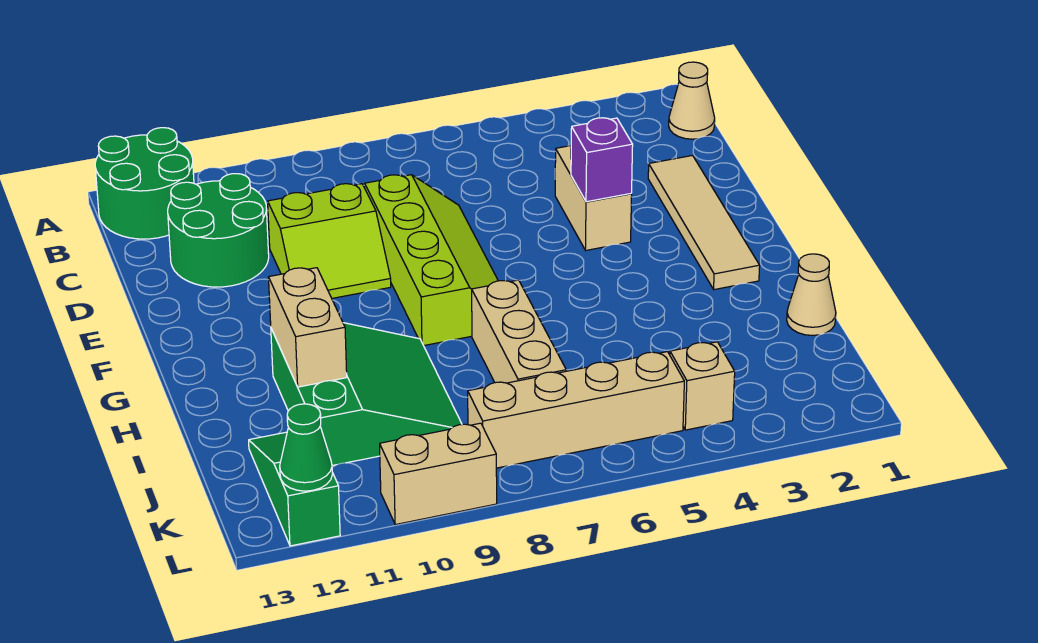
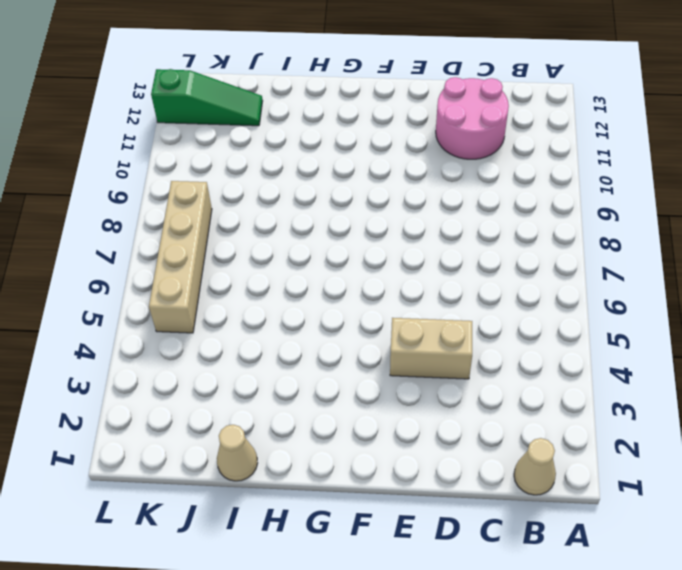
pink round brick C11:D12 level 1 -> green round brick C11:D12 level 1
none -> green round brick A12:B13 level 1
none -> tan tile D2:G2 level 1
none -> lime slope D7:G8 level 1 top 8

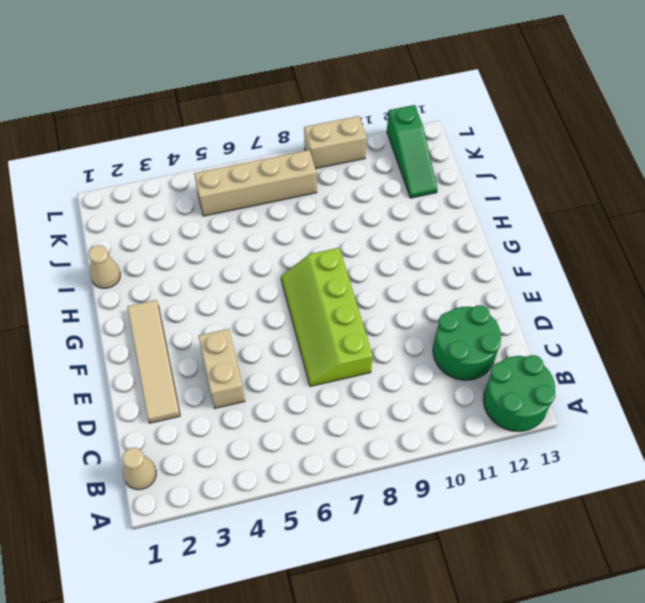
none -> lime slope D9:E10 level 1 top D
none -> tan brick H7:J7 level 1
none -> green slope H9:J11 level 1 top 11

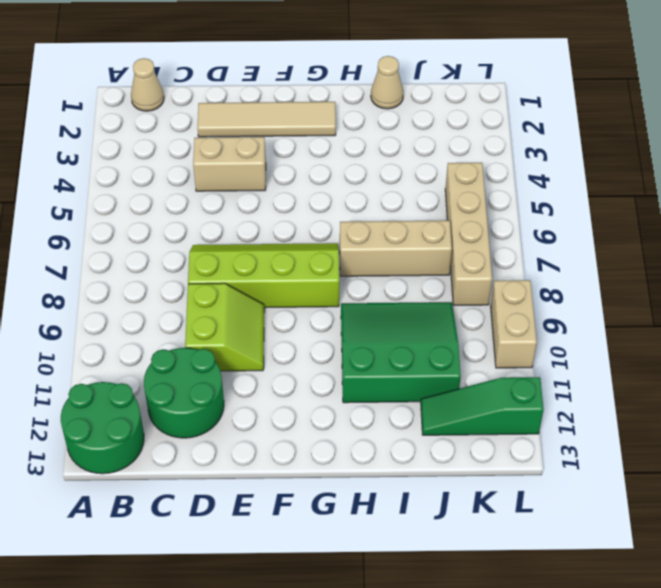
none -> tan brick K4 level 1
none -> purple brick E4 level 2
none -> tan brick H11:I11 level 2

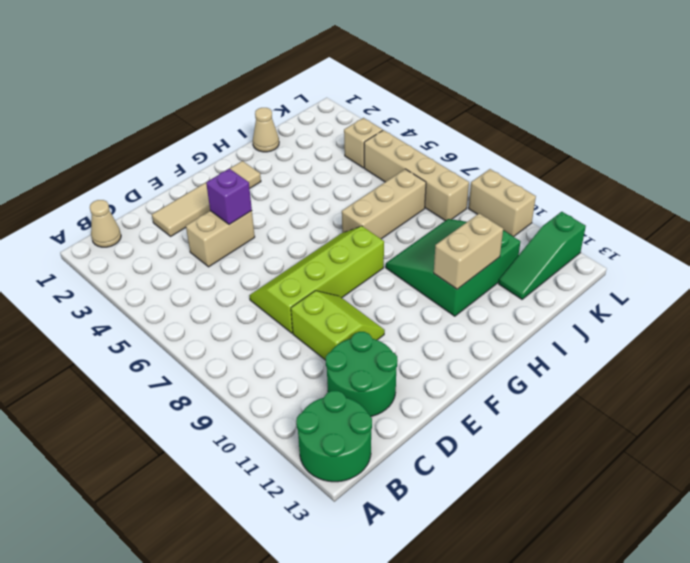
none -> green cone L12 level 2

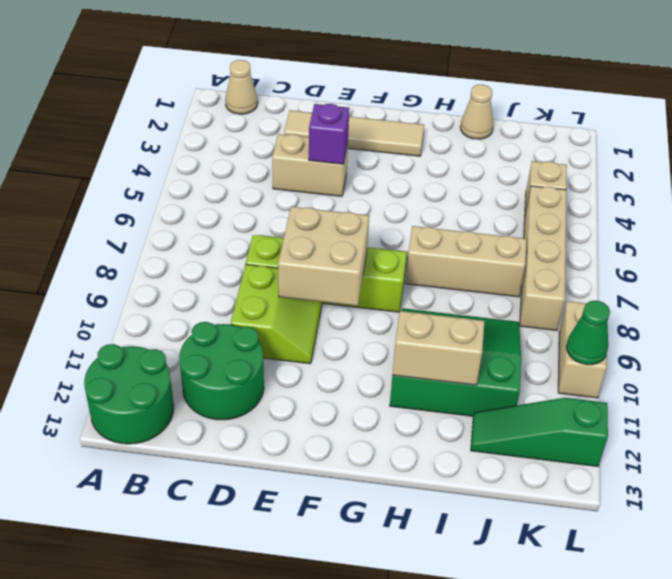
tan brick E8:F9 level 2 -> none
green cone L10 level 2 -> green cone L12 level 2

